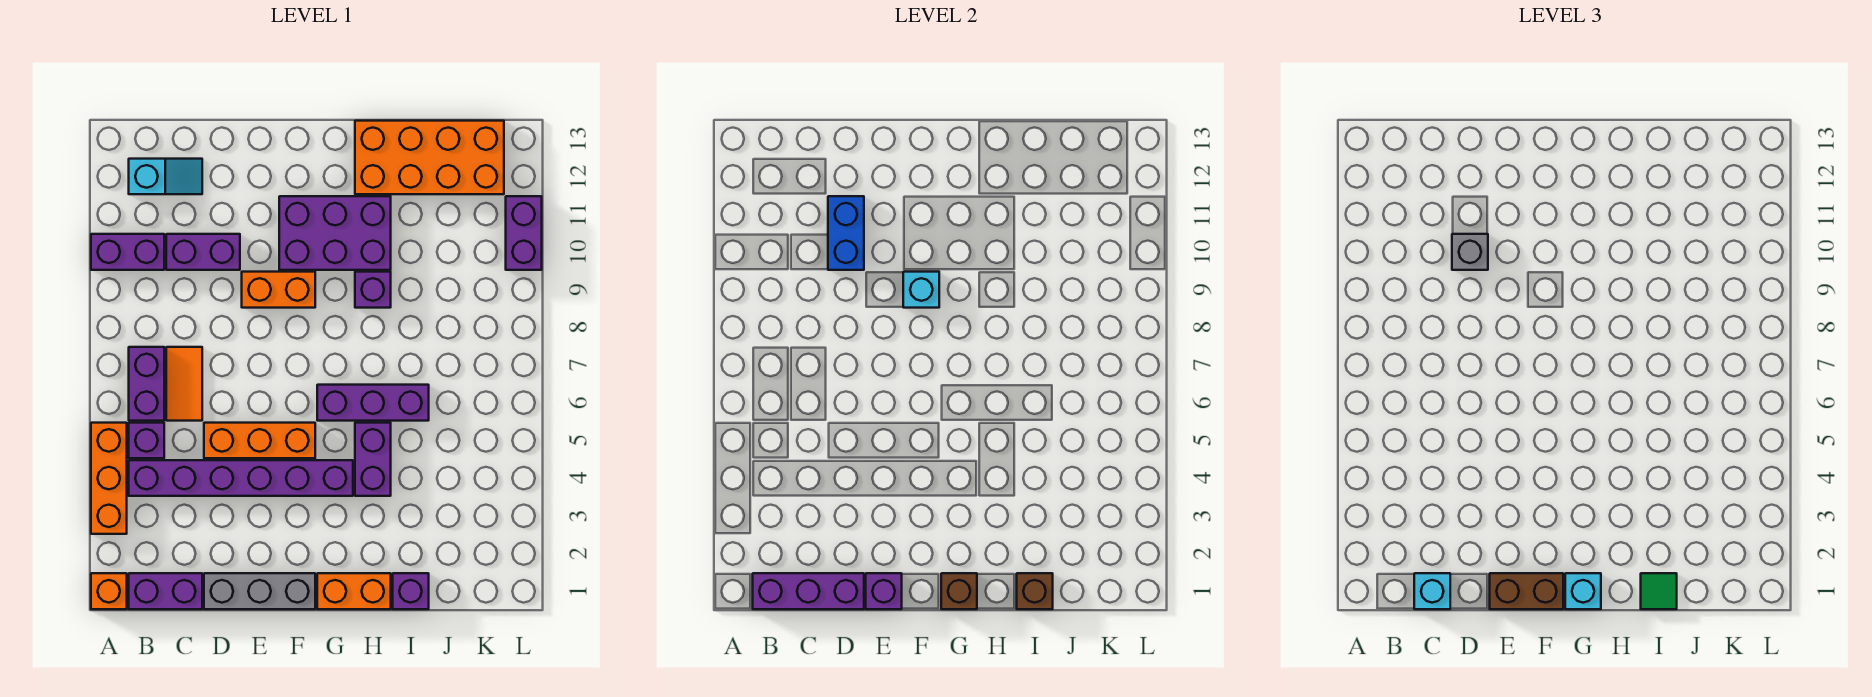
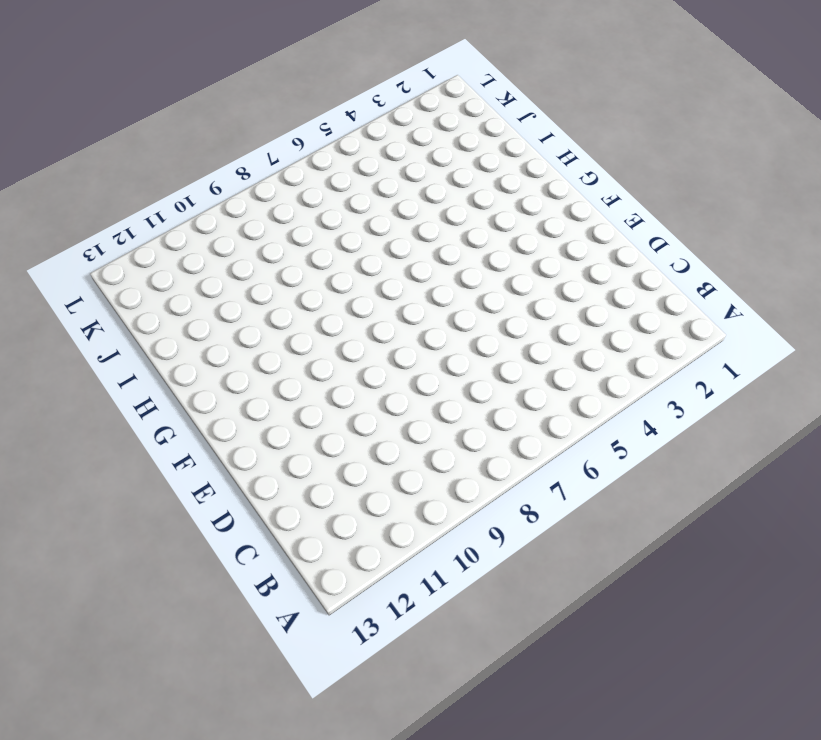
none -> orange brick A1 level 1
none -> orange brick A3:A5 level 1
none -> purple brick A10:B10 level 1
none -> purple brick B1:C1 level 1

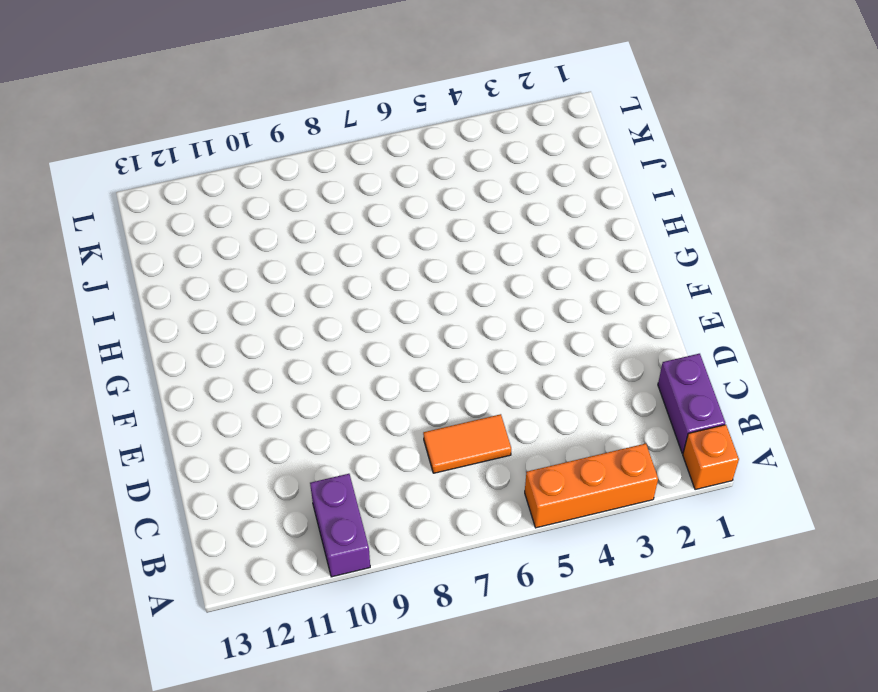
none -> purple brick B4:G4 level 1
none -> purple brick B5 level 1
none -> purple brick B6:B7 level 1
none -> cyan slope B12:C12 level 1 top B

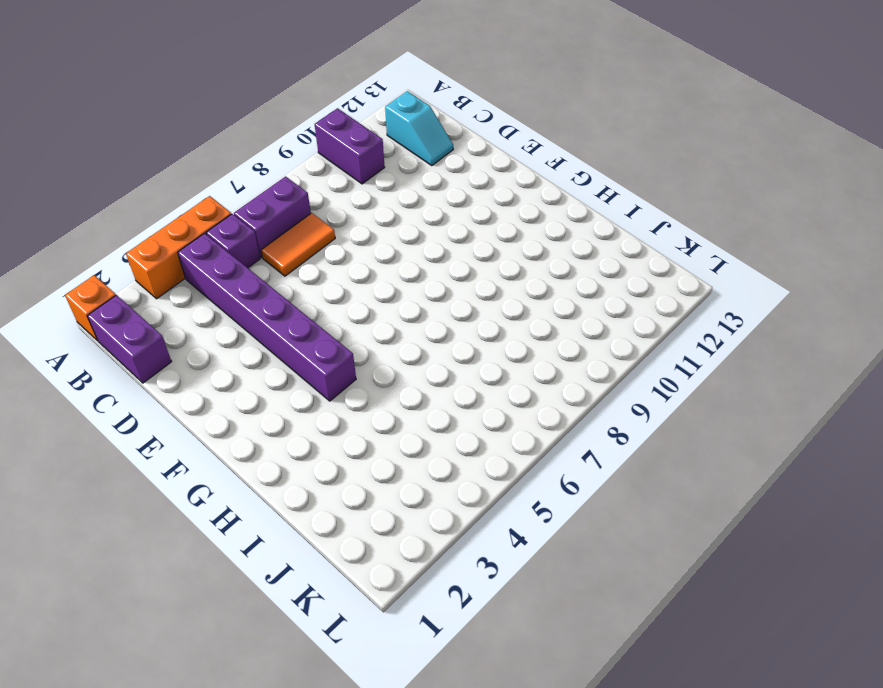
none -> purple brick C10:D10 level 1
none -> grey brick D1:F1 level 1
none -> orange brick D5:F5 level 1
none -> orange brick E9:F9 level 1

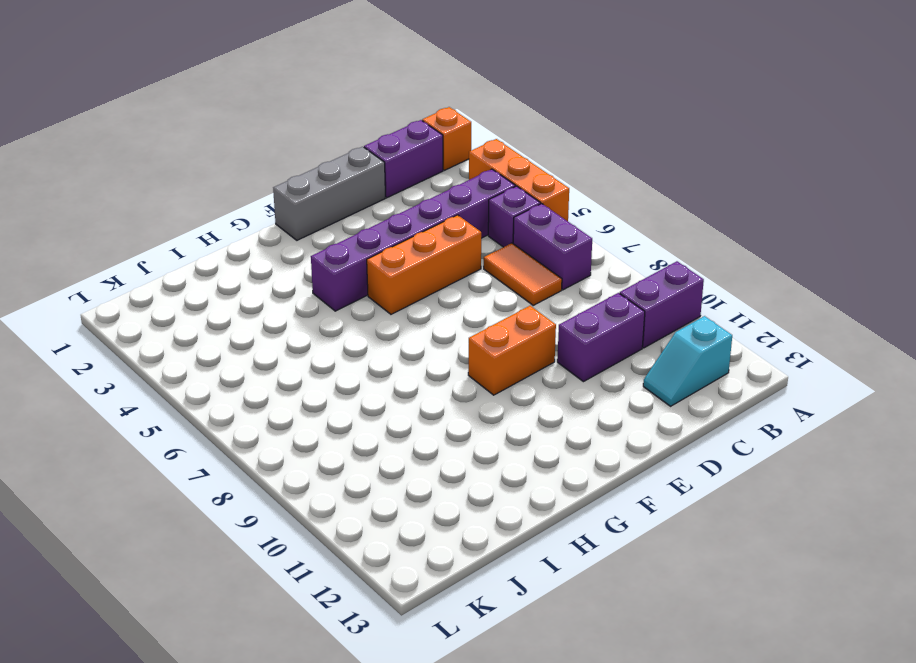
none -> purple brick F10:H11 level 1
none -> orange brick G1:H1 level 1
none -> purple brick G6:I6 level 1
none -> purple brick H4:H5 level 1

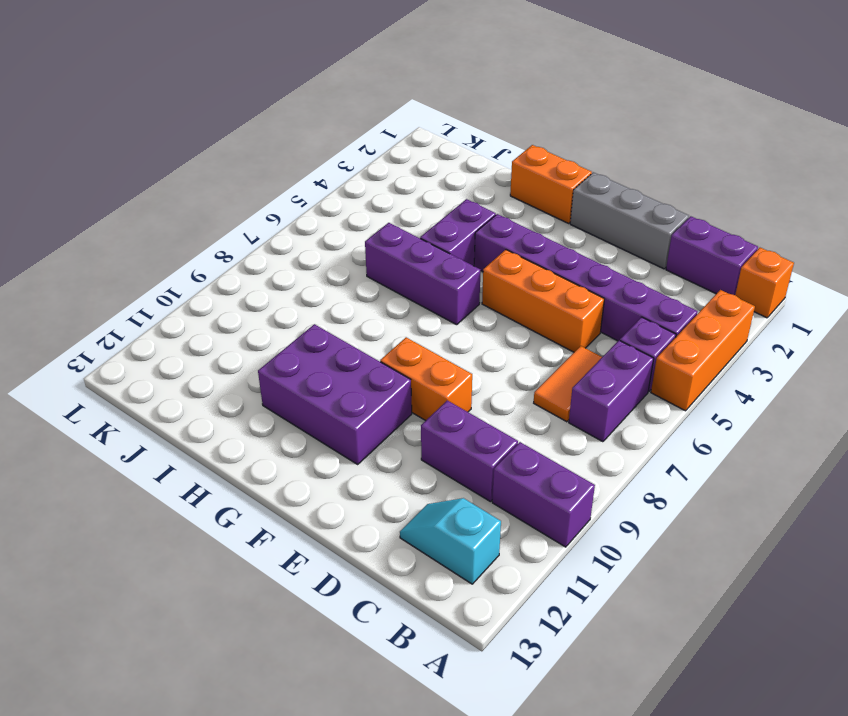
none -> purple brick H9 level 1
none -> orange brick H12:K13 level 1
none -> purple brick I1 level 1
none -> purple brick L10:L11 level 1

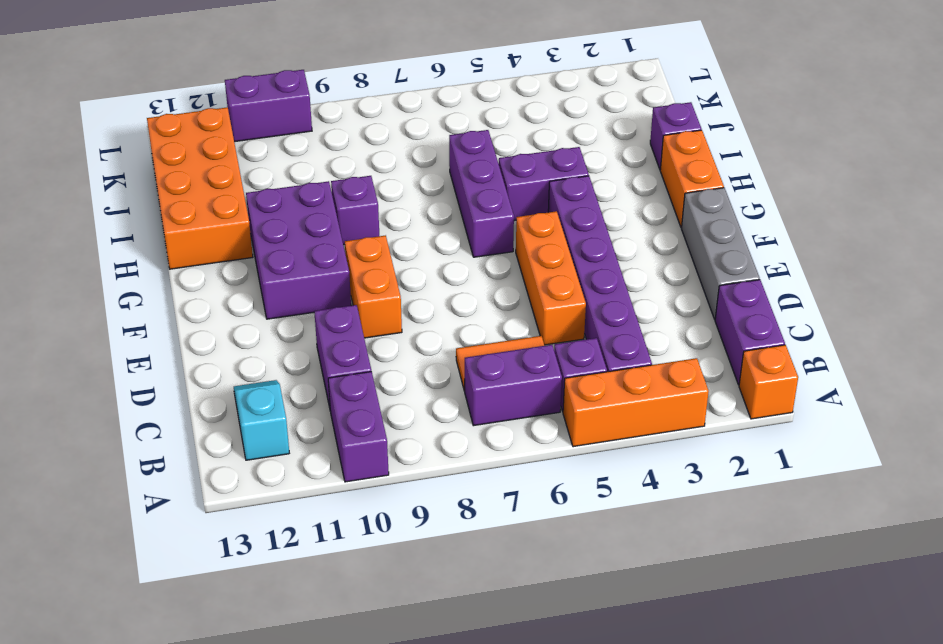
none -> purple brick B1:D1 level 2
none -> blue brick D10:D11 level 2
none -> purple brick E1 level 2
none -> cyan brick F9 level 2

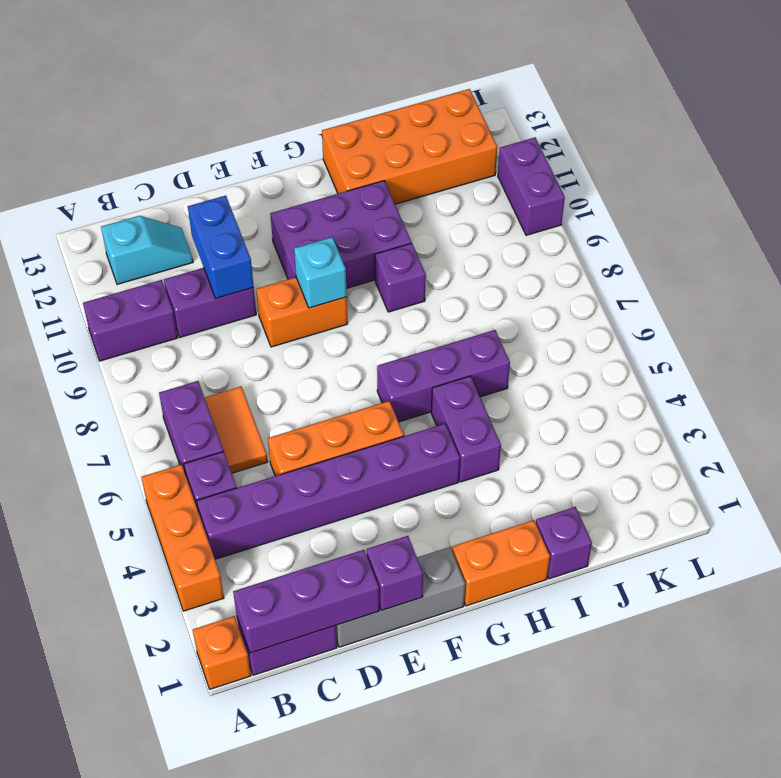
none -> brown brick G1 level 2
none -> brown brick I1 level 2
none -> cyan brick C1 level 3
none -> grey brick D10 level 3

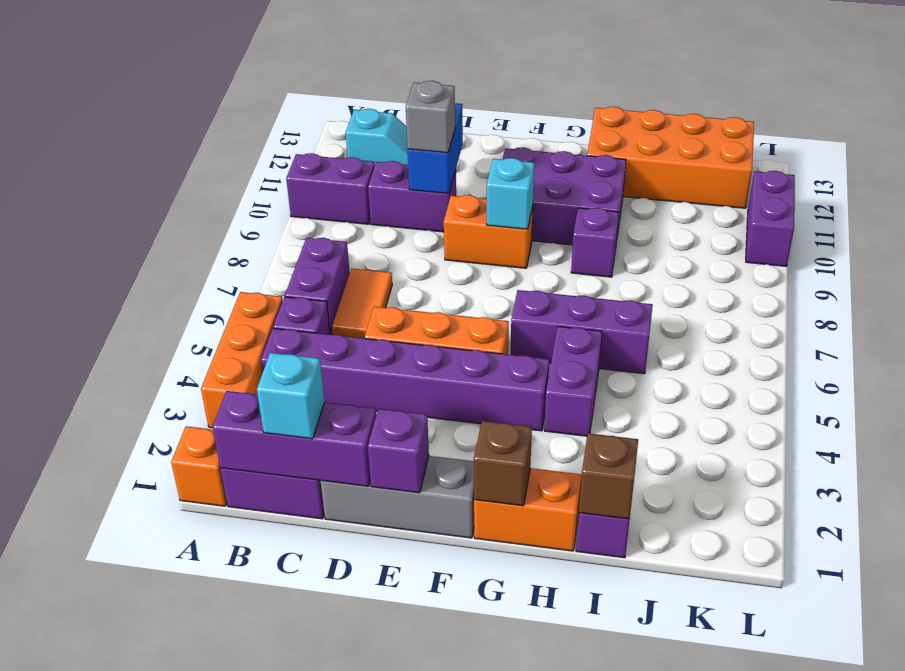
none -> brown brick E1:F1 level 3
none -> cyan brick G1 level 3
none -> green tile I1 level 3

